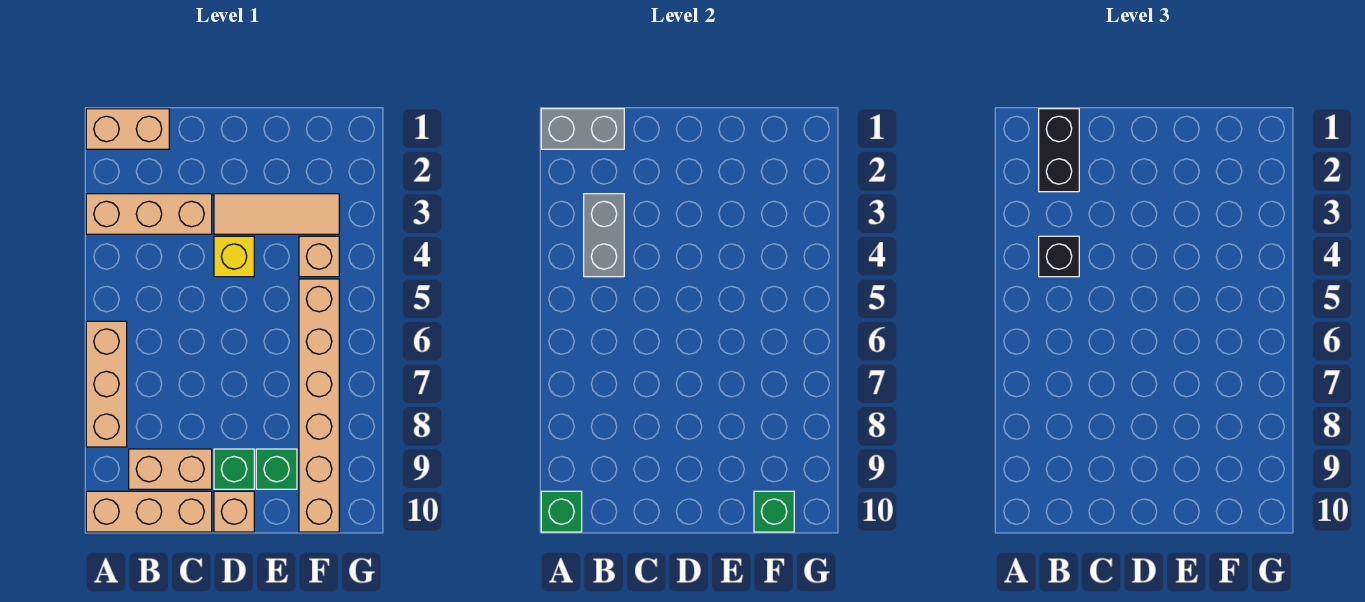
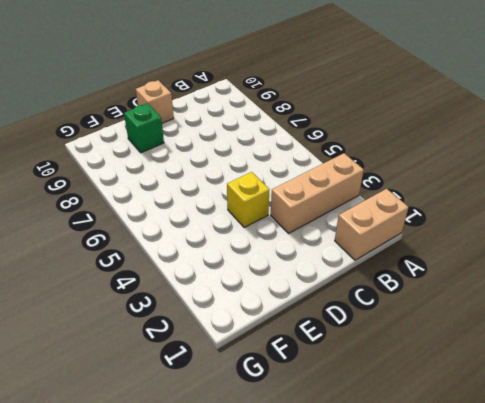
none -> tan brick A6:A8 level 1
none -> tan brick A10:C10 level 1
none -> tan brick B9:C9 level 1

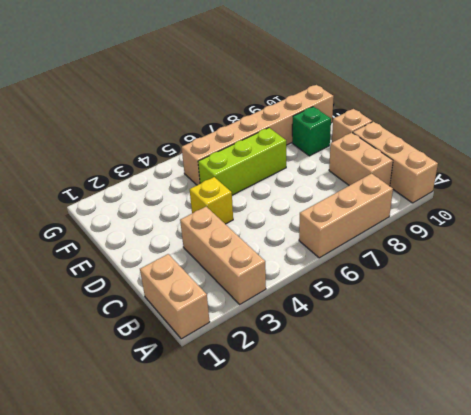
lime brick E5:E7 level 1 -> none
none -> tan tile D3:F3 level 1
none -> green brick D9 level 1
none -> tan brick F4 level 1

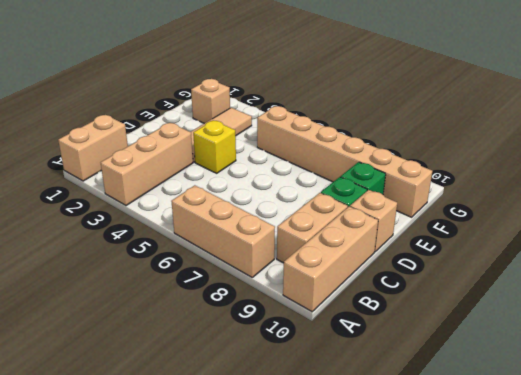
tan brick F2 level 1 -> tan brick F4 level 1
none -> grey brick A1:B1 level 2
none -> green brick A10 level 2
none -> grey brick B3:B4 level 2

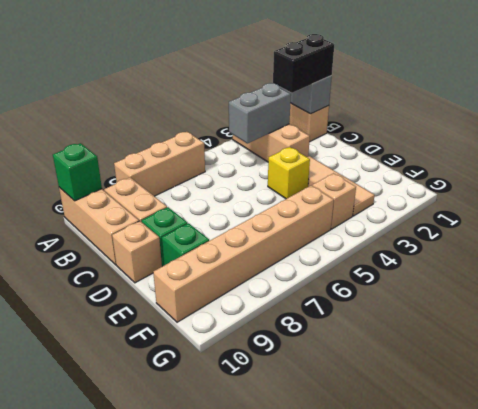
none -> green brick F10 level 2
none -> black brick B4 level 3

